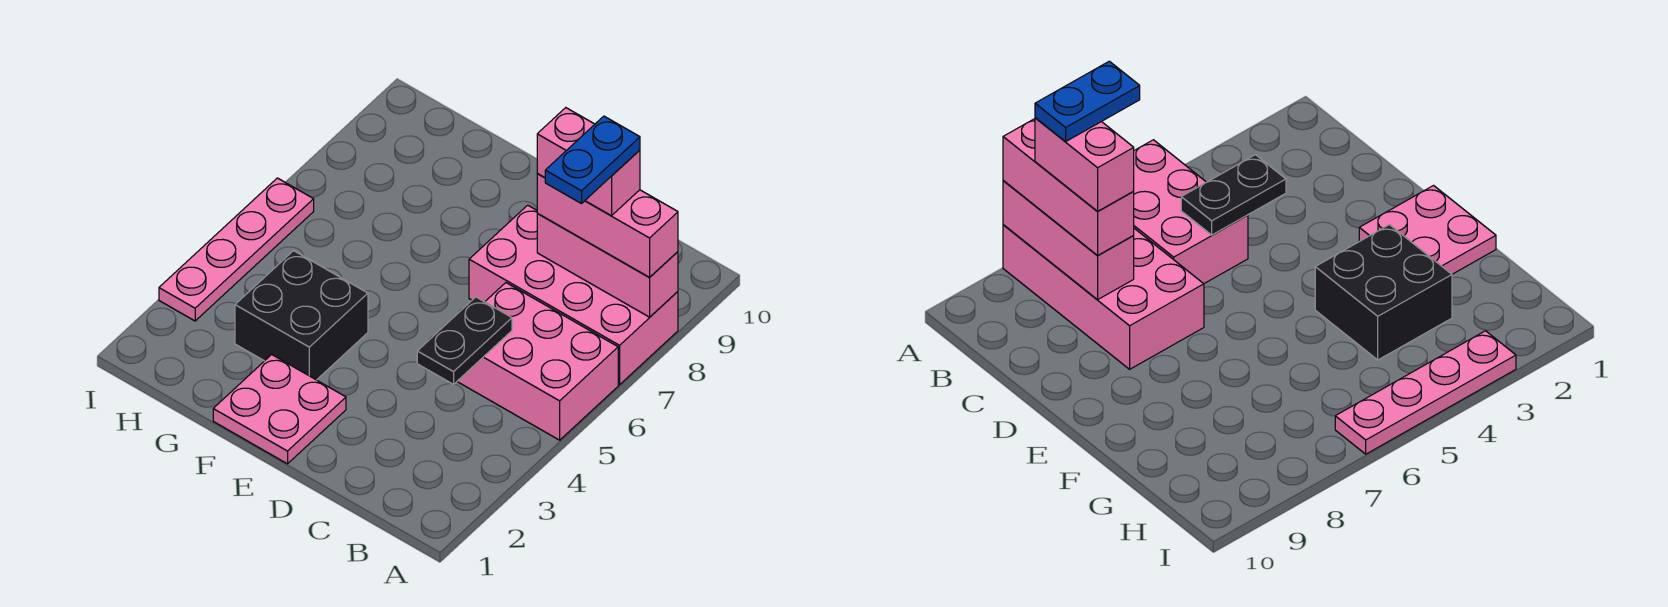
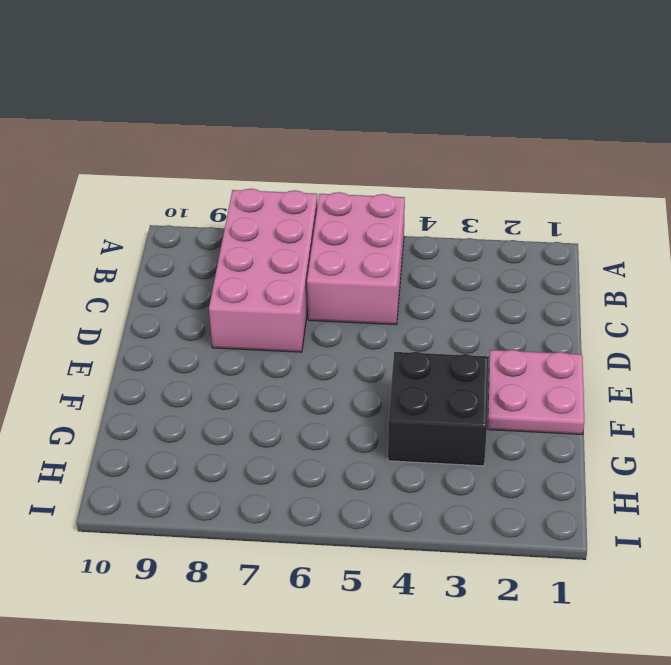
none -> pink plate I3:I6 level 1
none -> pink brick A8:C8 level 2

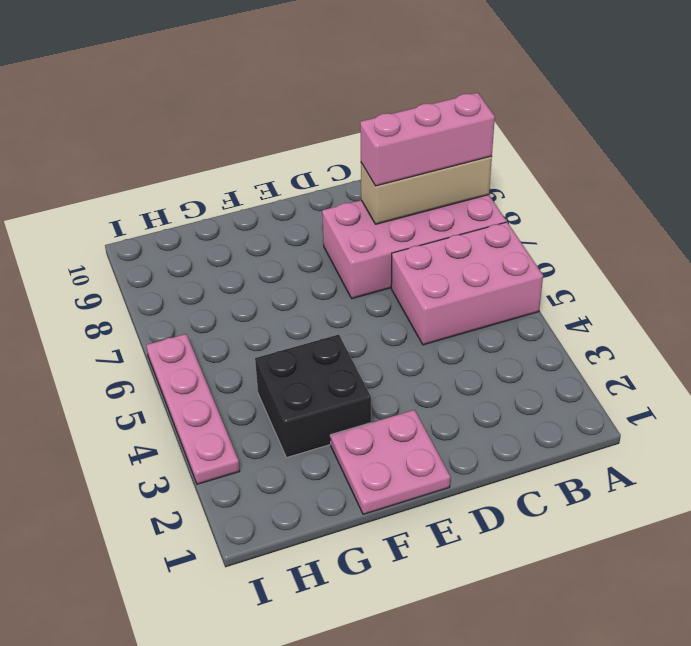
tan brick A8:C8 level 2 -> pink brick A8:C8 level 2
none -> black plate C4:C5 level 2
none -> pink brick B8:C8 level 4

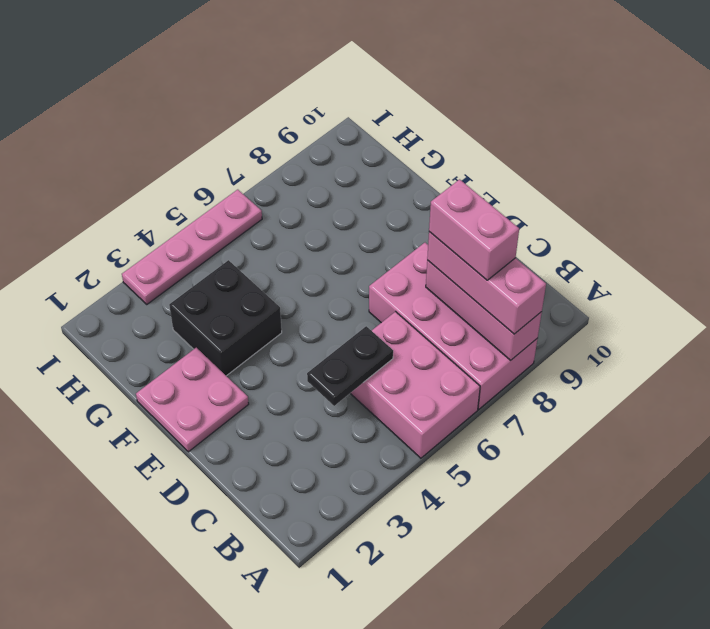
none -> blue plate B7:B8 level 5

